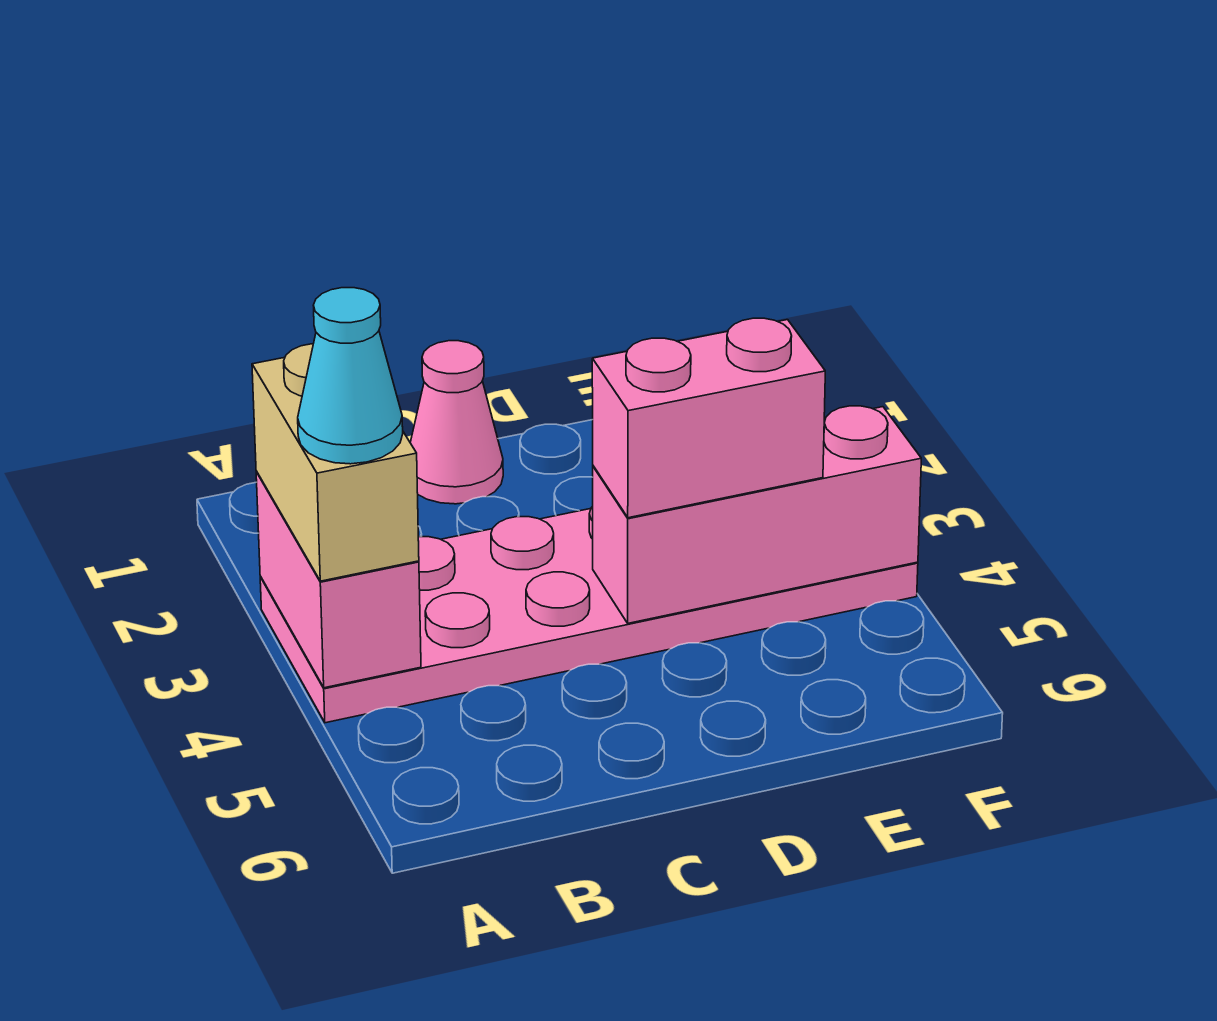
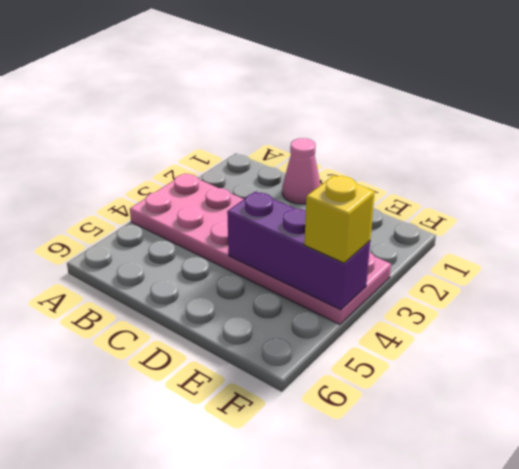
purple brick D4:F4 level 2 -> pink brick D4:F4 level 2
yellow brick F4 level 3 -> none
none -> pink brick A3:A4 level 2
none -> tan brick A3:A4 level 3

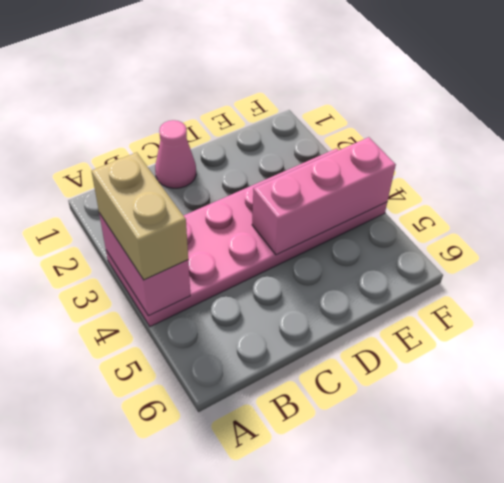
none -> pink brick D4:E4 level 3
none -> cyan cone A4 level 4

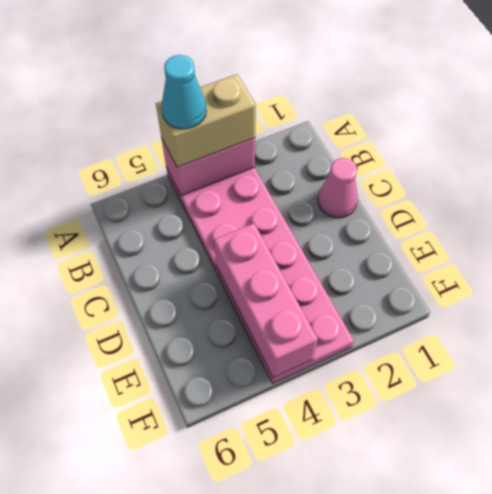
none -> pink brick D4:E4 level 3

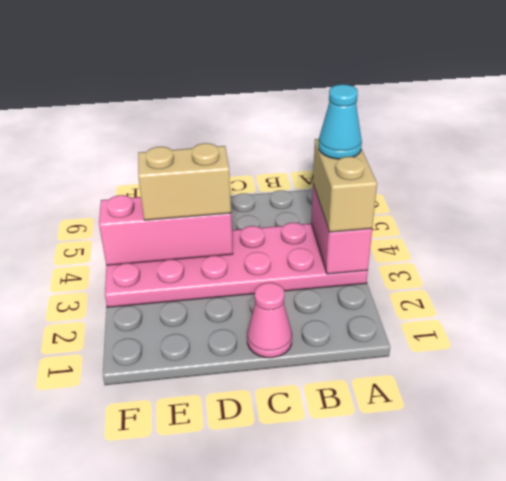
tan brick D4:E4 level 3 -> pink brick D4:E4 level 3

